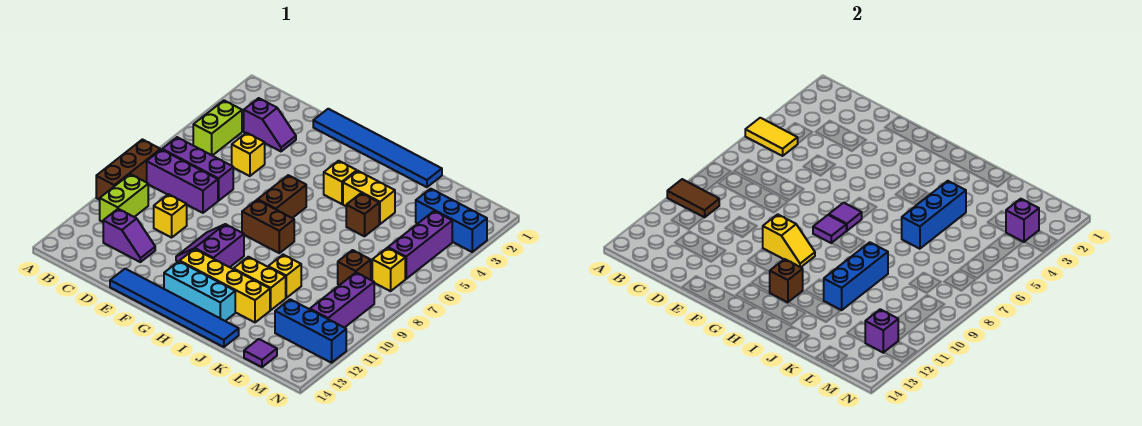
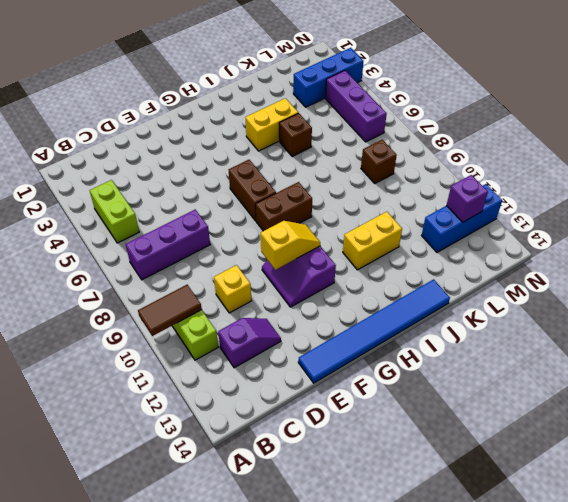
none -> brown brick A8:A10 level 1
none -> purple brick B8:D8 level 1
none -> purple slope C3:D3 level 1 top C
none -> yellow brick D5 level 1

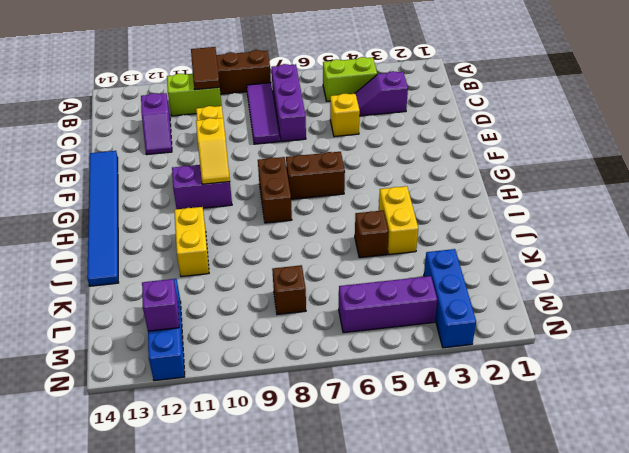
purple tile B8:D8 level 1 -> purple brick B8:D8 level 1
purple slope C3:C4 level 1 top 3 -> purple slope C3:D3 level 1 top C
none -> blue tile E1:J1 level 1
none -> yellow brick G12:J12 level 1
none -> cyan brick G13:I13 level 1
none -> yellow brick H4 level 1

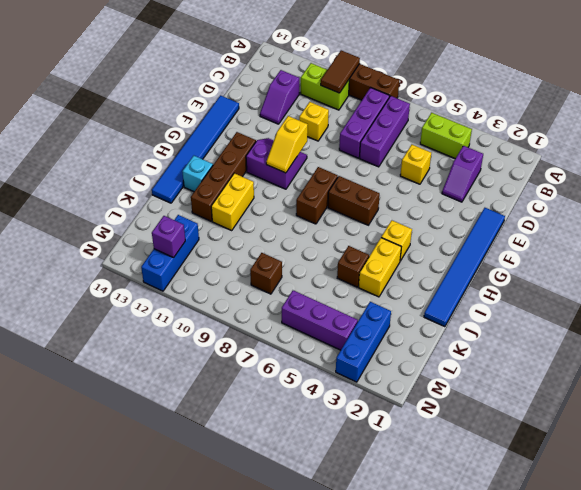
brown brick G12:J12 level 1 -> yellow brick G12:J12 level 1
cyan brick I13 level 1 -> cyan brick G13:I13 level 1
none -> yellow brick J10 level 1
none -> purple tile L14 level 1
none -> yellow brick M7 level 1
none -> purple brick M9:M11 level 1

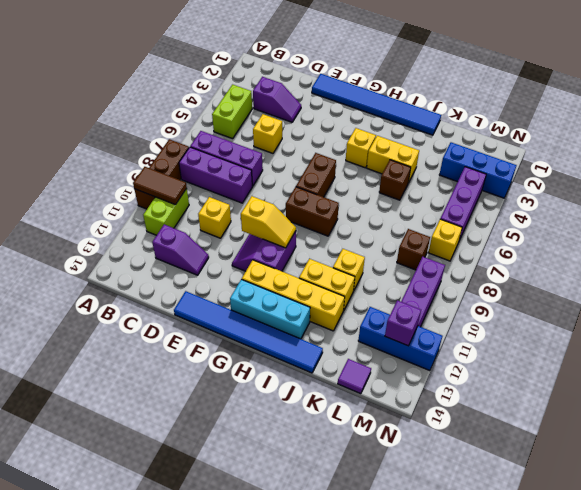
none -> yellow tile A5:B5 level 2
none -> purple tile G7 level 2
none -> purple tile G8 level 2
none -> brown brick H12 level 2

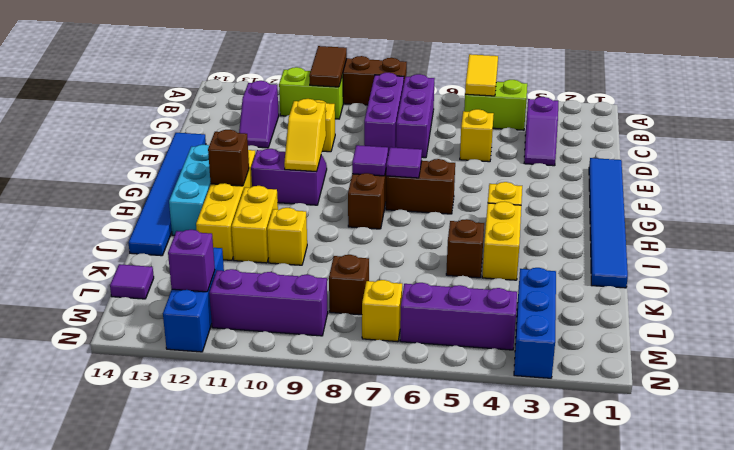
none -> blue brick J4:J6 level 2
none -> blue brick J9:J11 level 2
none -> purple brick M3 level 2

